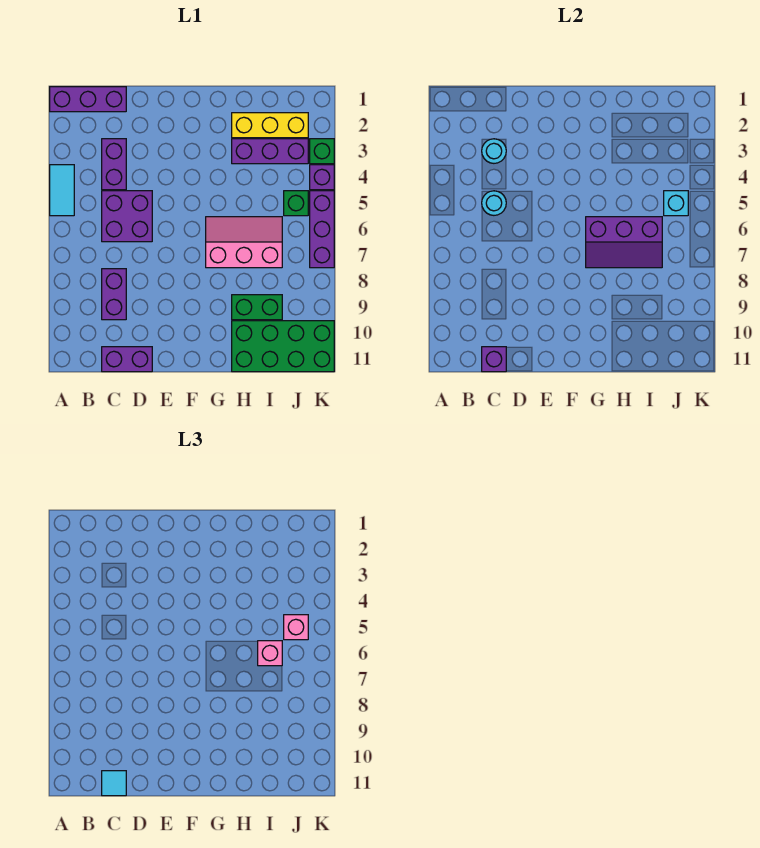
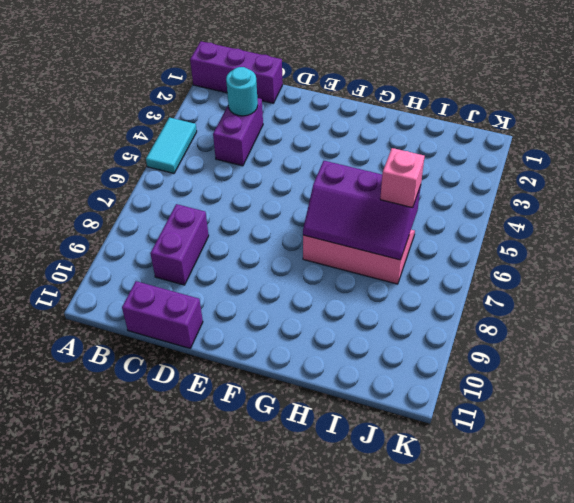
none -> purple brick C5:D6 level 1
none -> yellow brick H2:J2 level 1
none -> purple brick H3:J3 level 1

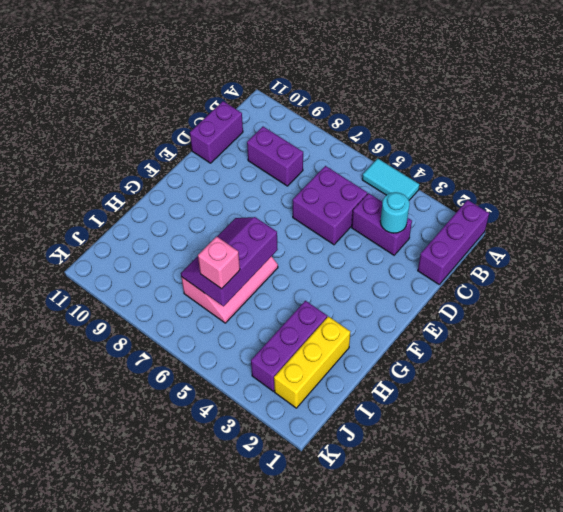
none -> green brick H9:I9 level 1
none -> green brick H10:K11 level 1
none -> green brick J5 level 1

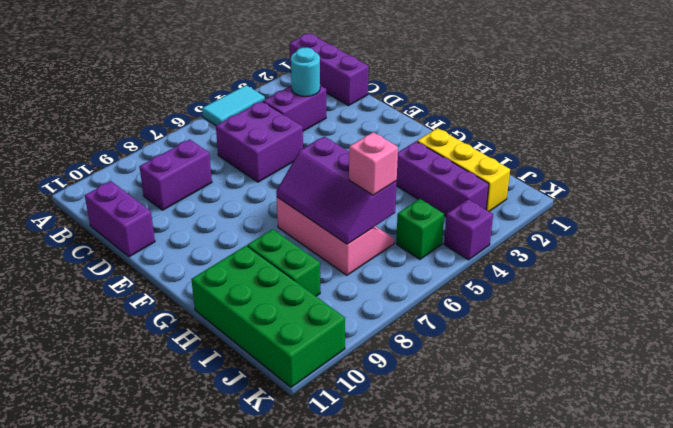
none -> green brick K3 level 1
none -> purple brick K5:K7 level 1
none -> cyan round brick C5 level 2

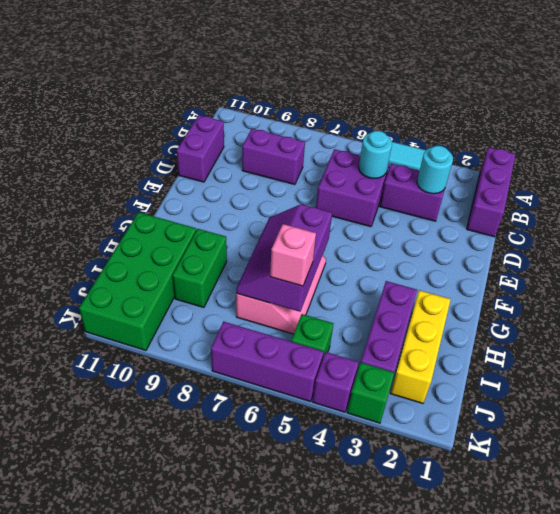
none -> purple brick C11 level 2
none -> cyan brick J5 level 2
none -> cyan tile C11 level 3

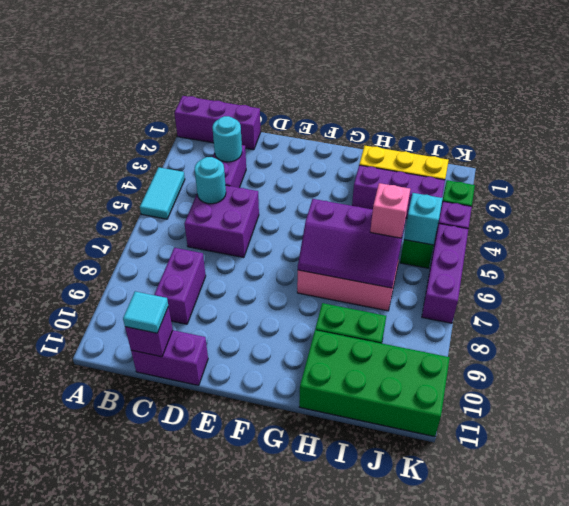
none -> pink brick J5 level 3

